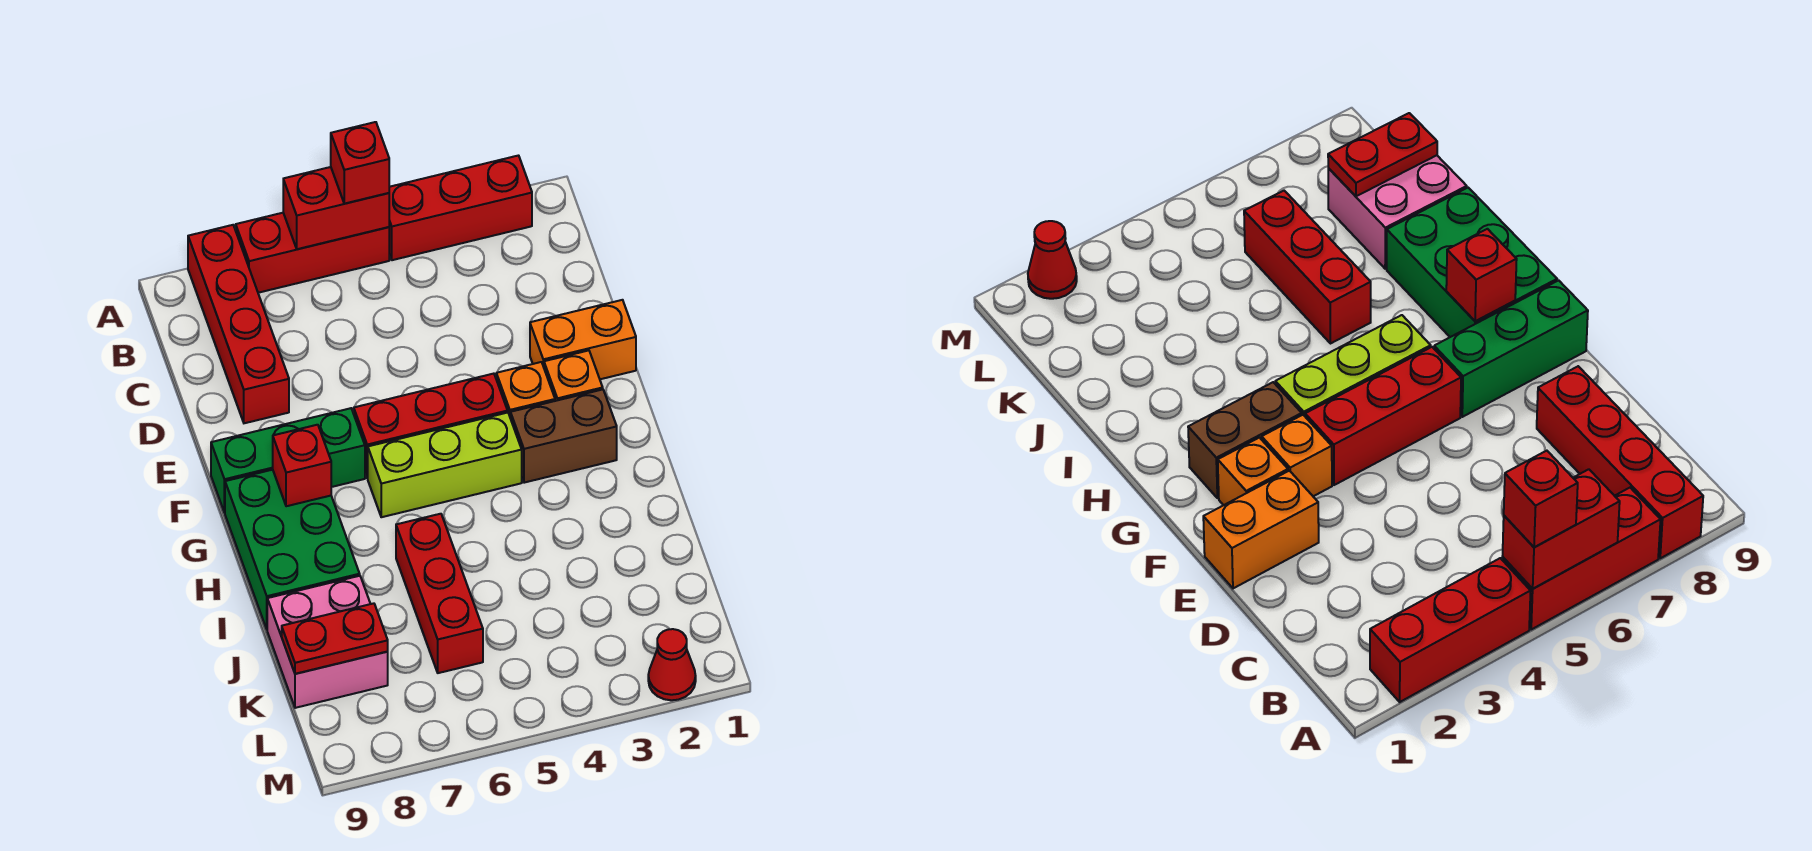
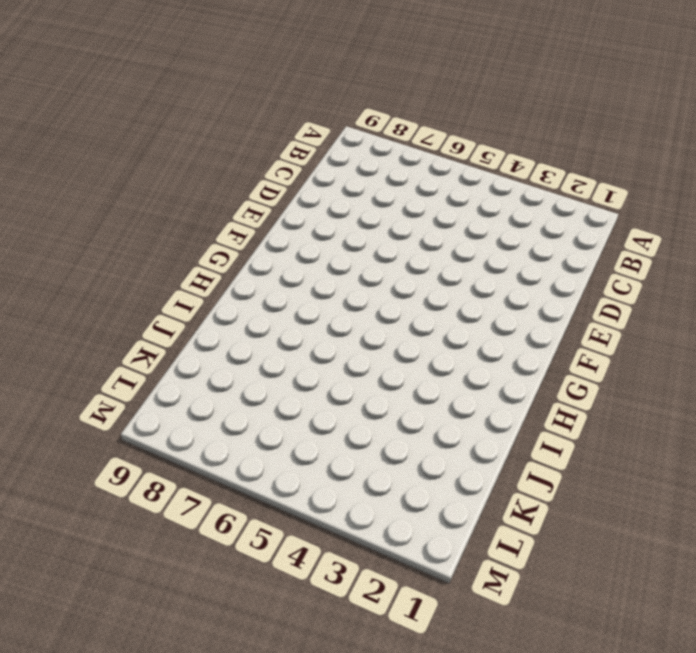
none -> red brick A2:A4 level 1
none -> red brick A5:A7 level 1
none -> red brick A8:D8 level 1

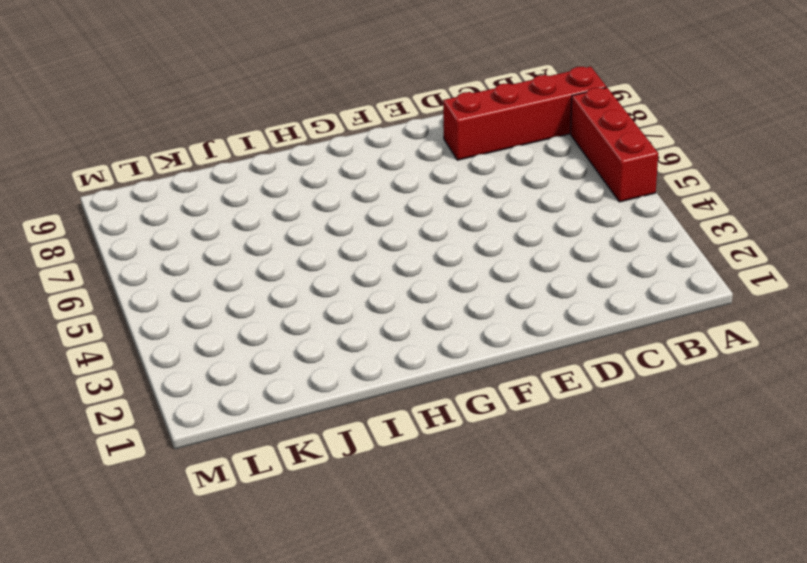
none -> red brick A2:A4 level 1
none -> orange brick E1:E2 level 1
none -> orange brick F2 level 1

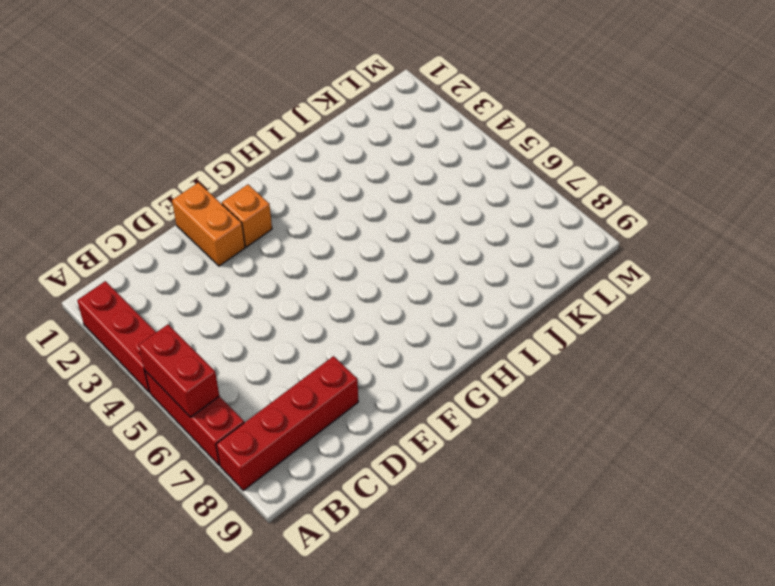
none -> orange brick F3 level 1
none -> red brick F4:F6 level 1
none -> green brick F7:F9 level 1

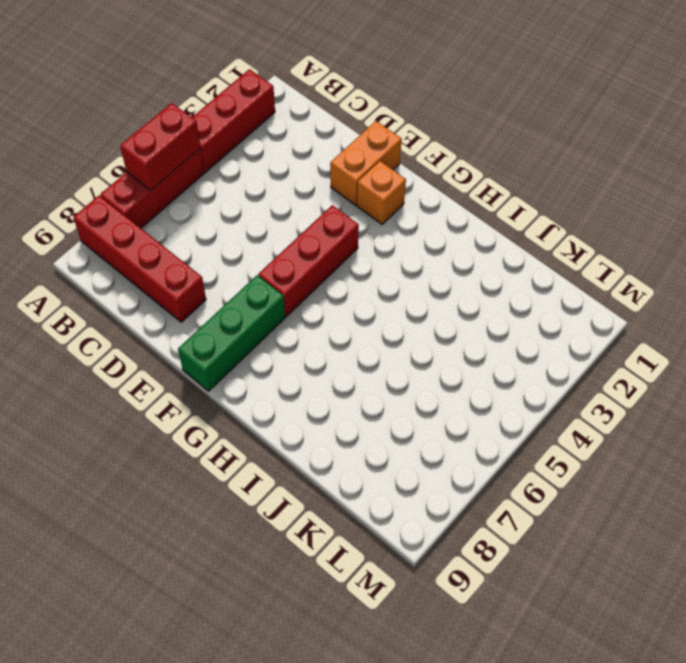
none -> orange brick F3 level 1
none -> brown brick G2:G3 level 1
none -> lime brick G4:G6 level 1

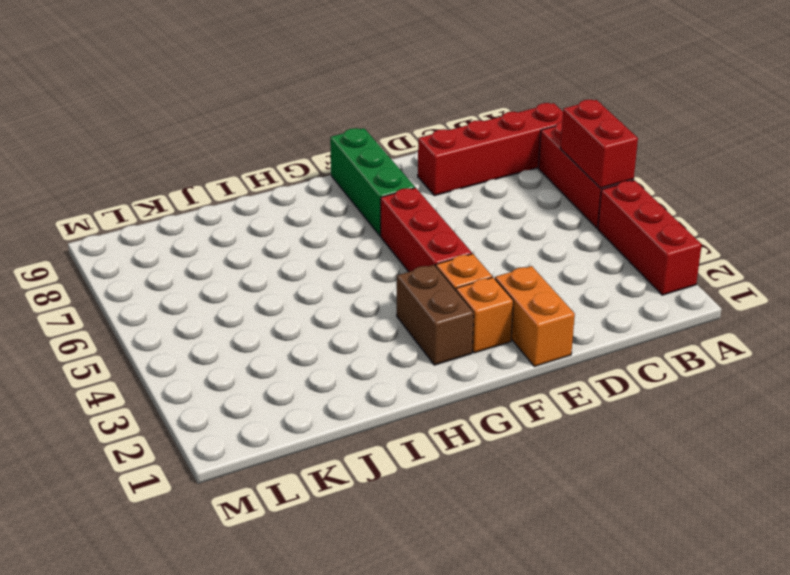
none -> lime brick G4:G6 level 1
none -> green brick G8:I9 level 1
none -> red brick I6:K6 level 1

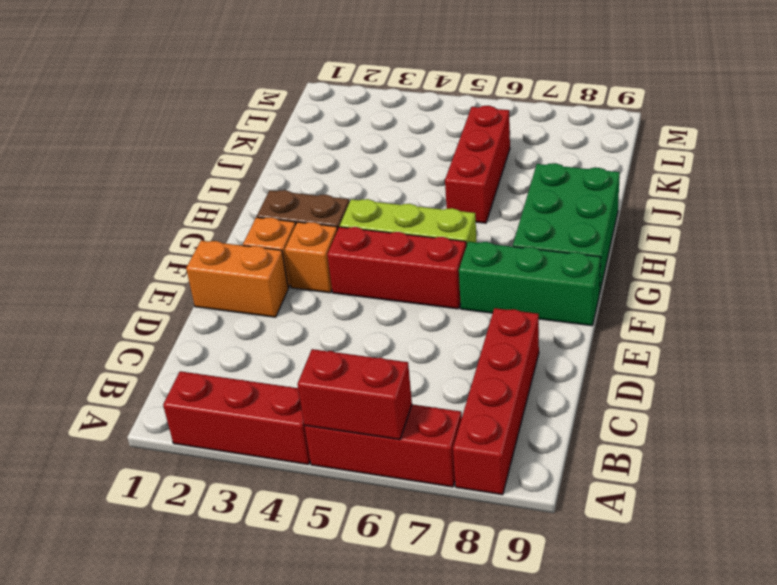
none -> pink brick J8:K9 level 1
none -> red cone M2 level 1
none -> red brick G8 level 2

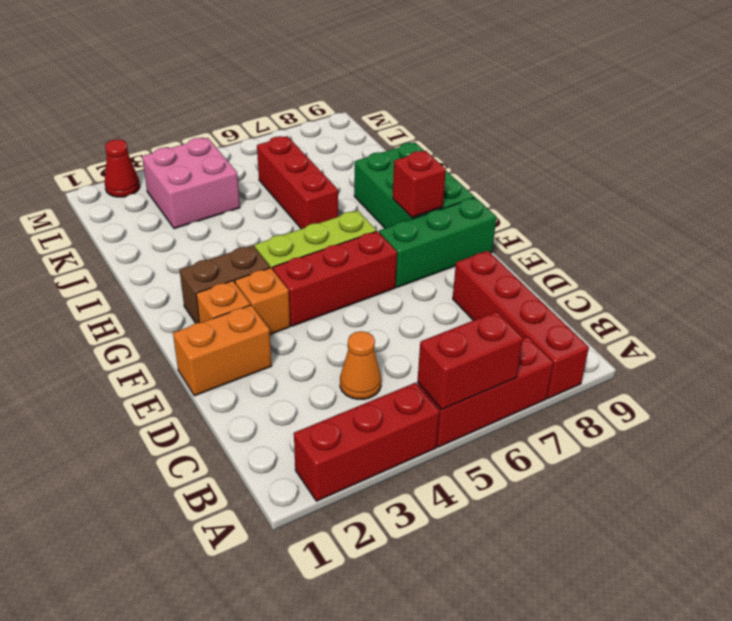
orange cone C4 level 1 -> none
pink brick K3:L4 level 1 -> pink brick J8:K9 level 1
none -> red plate K8:K9 level 2
none -> red brick A5 level 3

